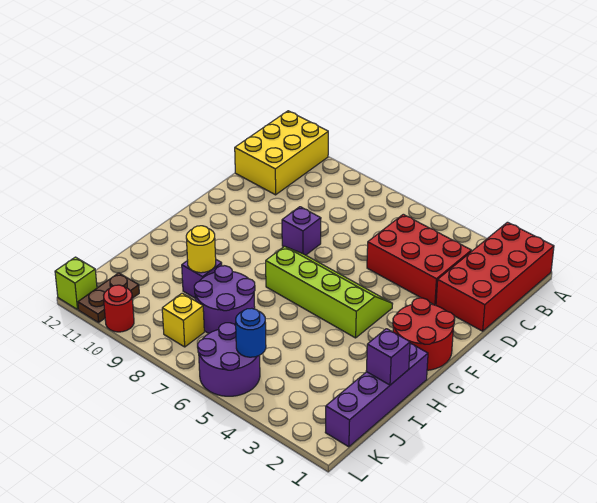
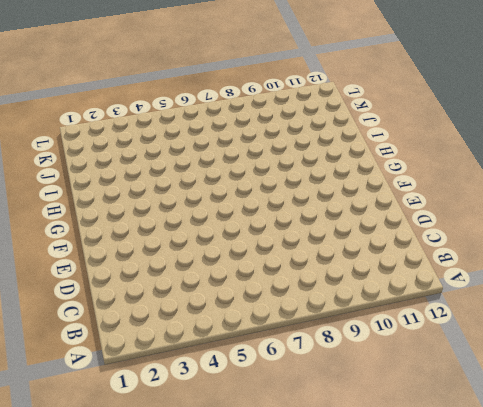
none -> red brick A1:D2 level 1
none -> yellow brick A11:C12 level 1
none -> red brick C3:D5 level 1

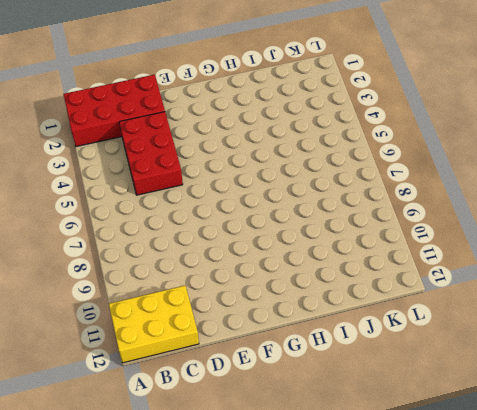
none -> purple brick E8 level 1
none -> red round brick F1:G2 level 1
none -> lime slope F4:G7 level 1 top G

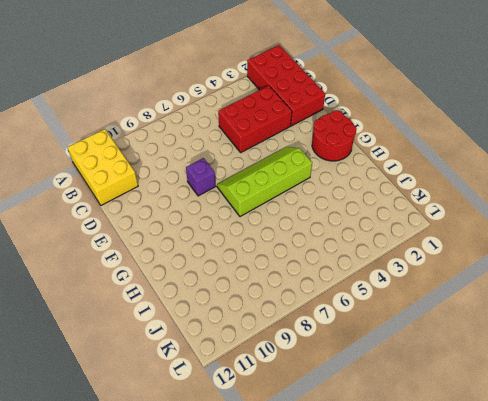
none -> purple brick H1:K1 level 1
none -> purple round brick I7:J8 level 1
none -> purple brick I9 level 1

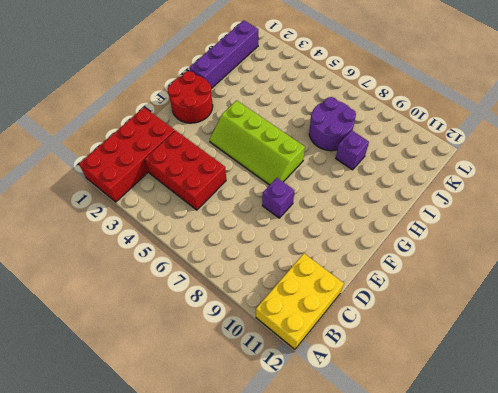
none -> purple round brick K5:L6 level 1
none -> yellow brick K8 level 1
none -> brown plate K11:L11 level 1

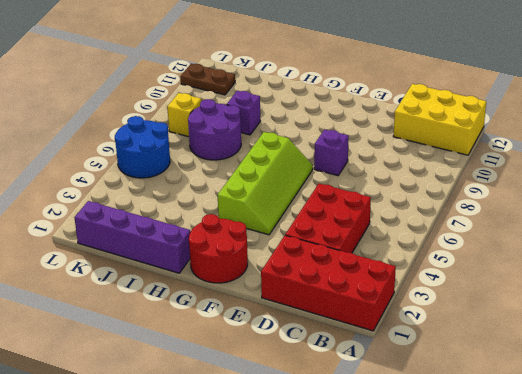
blue round brick K5:L6 level 1 -> purple round brick K5:L6 level 1
none -> red round brick L10 level 1
none -> lime brick L12 level 1
none -> purple brick I1 level 2

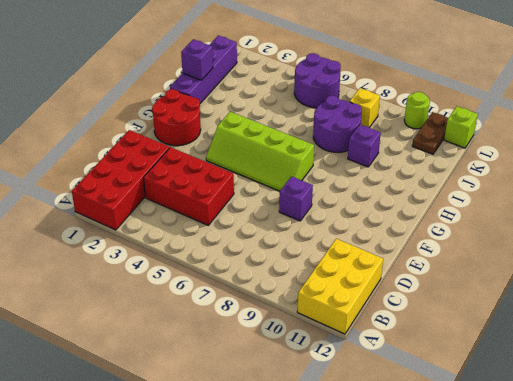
lime round brick L10 level 1 -> red round brick L10 level 1
none -> yellow round brick I9 level 2
none -> blue round brick K5 level 2

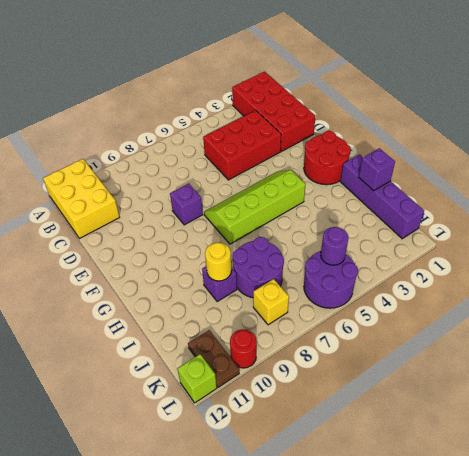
purple round brick K5 level 2 -> blue round brick K5 level 2

